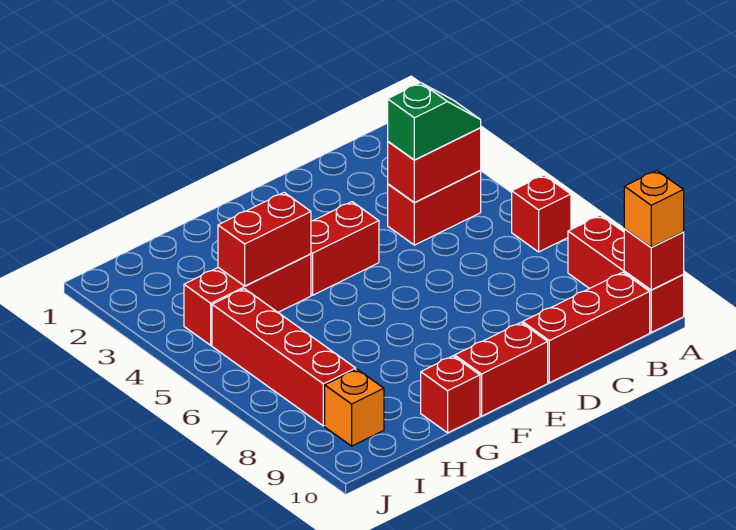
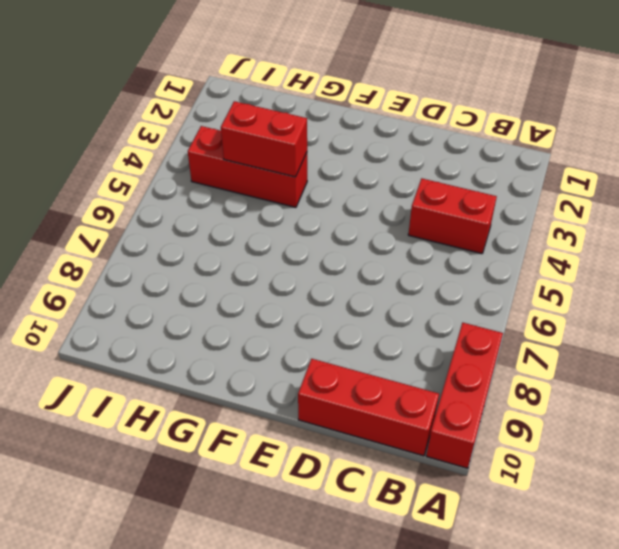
none -> red brick A6 level 1
none -> red brick E4:F4 level 1
none -> red brick E10:F10 level 1

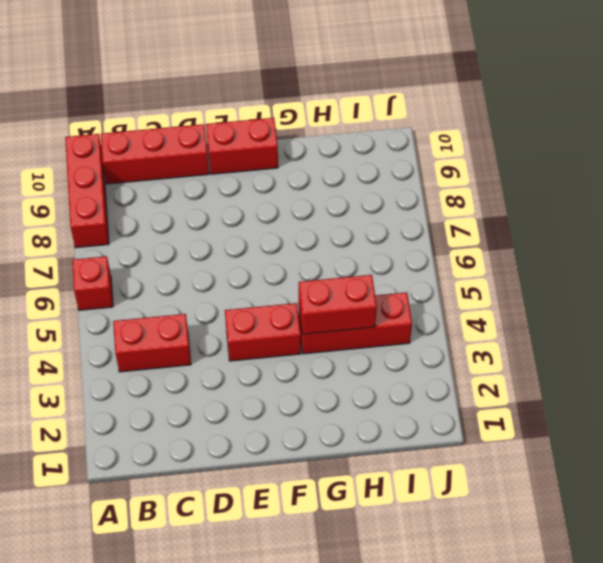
none -> red brick G10 level 1
none -> red brick I5:I8 level 1
none -> orange brick I9 level 1

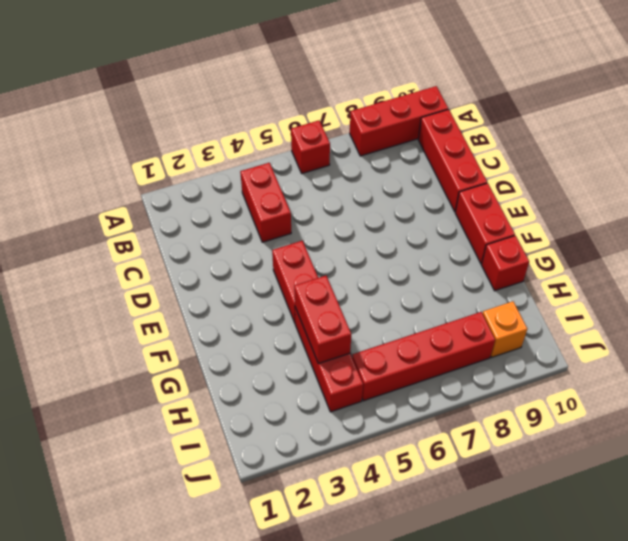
none -> red brick A10 level 2
none -> red brick B4:C4 level 2
none -> orange brick A10 level 3

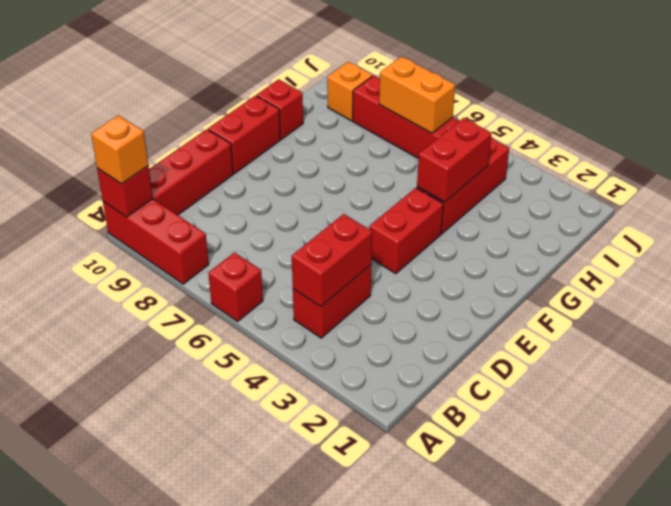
orange brick I6:I7 level 2 -> none
none -> green slope B4:C4 level 3 top C

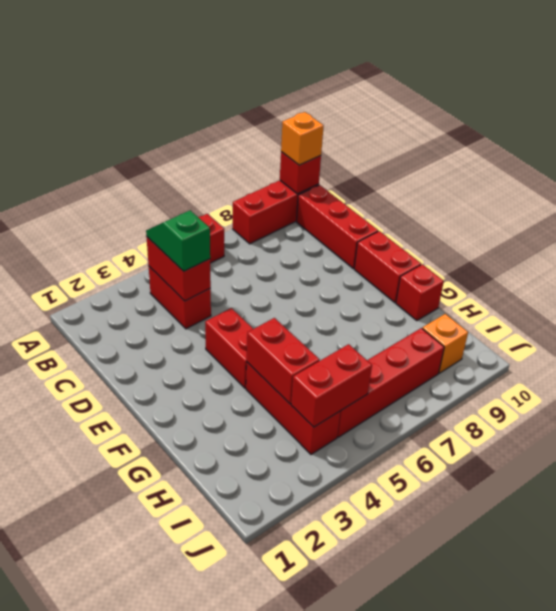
red brick I4:I5 level 2 -> none

